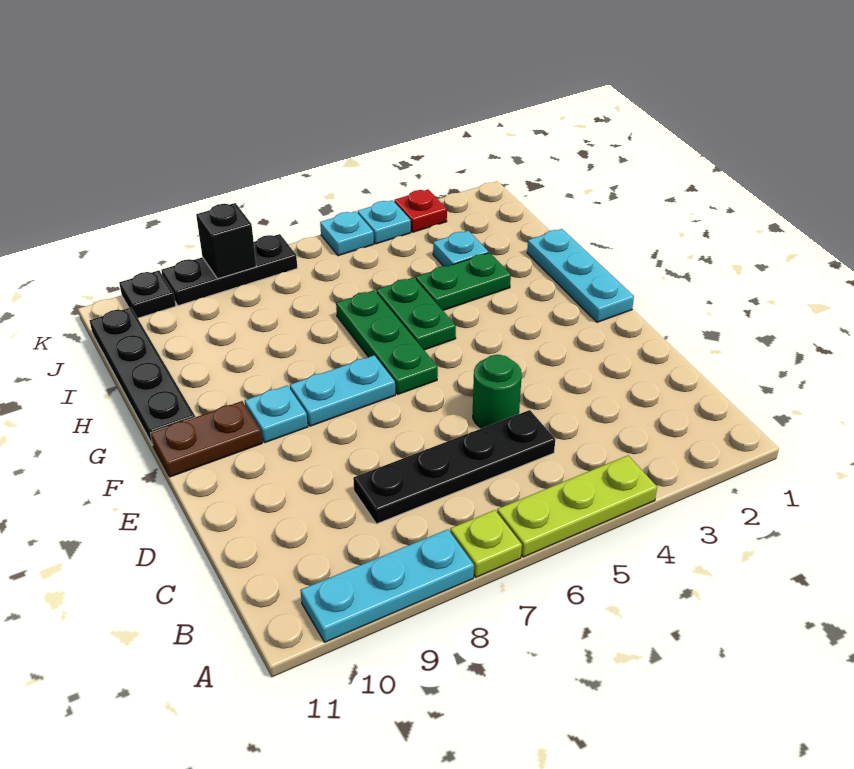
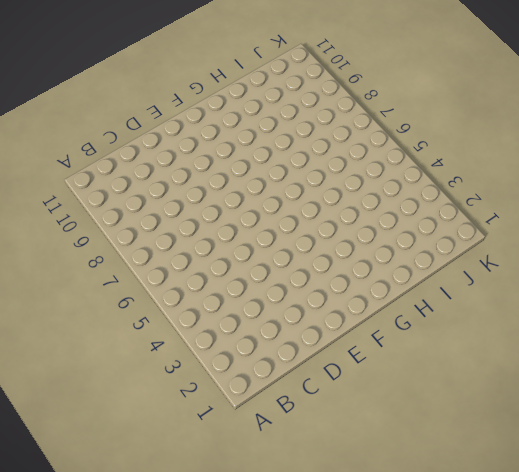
none -> lime plate A4:A6 level 1
none -> lime plate A7 level 1
none -> cyan plate A8:A10 level 1

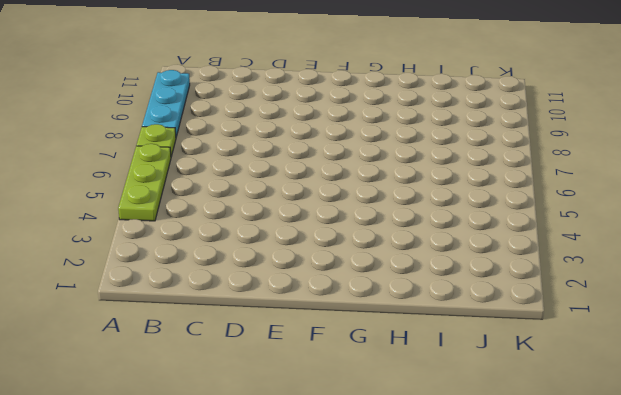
none -> black plate C5:C8 level 1
none -> green round brick D5 level 1
none -> cyan plate F1:H1 level 1

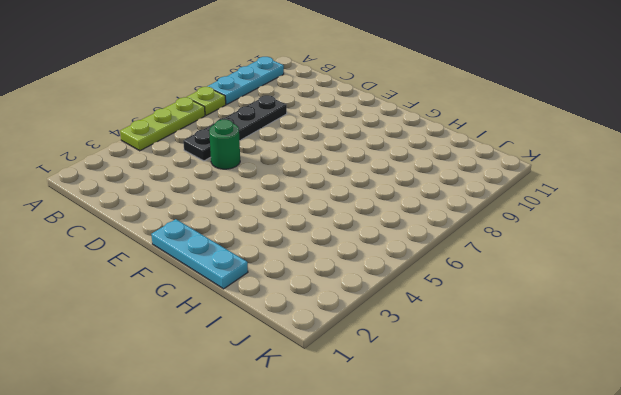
none -> green plate F6:H6 level 1
none -> cyan plate F7:F8 level 1
none -> cyan plate F9 level 1

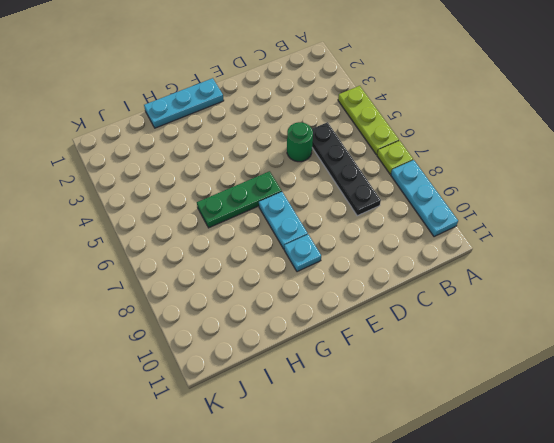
none -> brown plate F10:F11 level 1
none -> green plate G5:H5 level 1
none -> black plate G11:J11 level 1

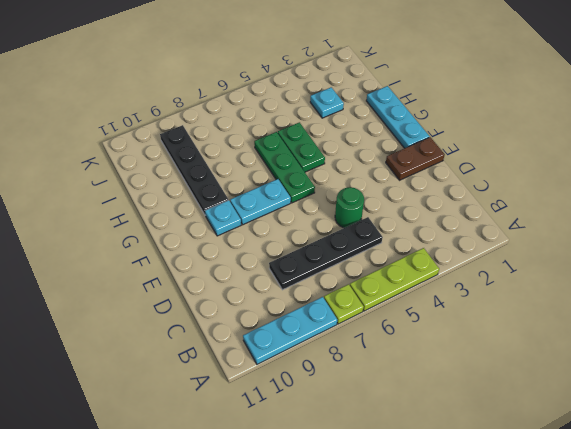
brown plate E1:E2 level 1 -> brown plate F10:F11 level 1
black plate G9:J9 level 1 -> black plate G11:J11 level 1
none -> green plate H3:H4 level 1
none -> red plate K3 level 1
none -> cyan plate K4 level 1

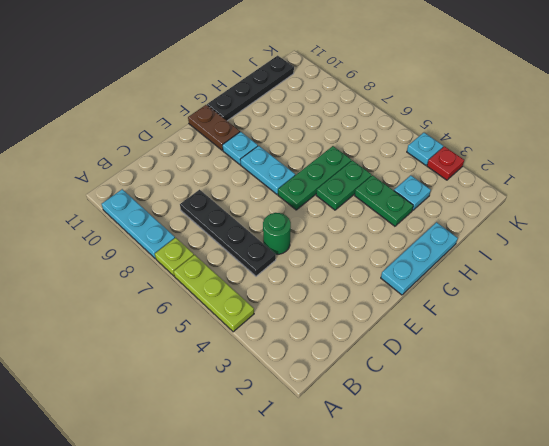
none -> cyan plate K5 level 1
none -> black plate K7:K9 level 1
none -> black plate K10 level 1

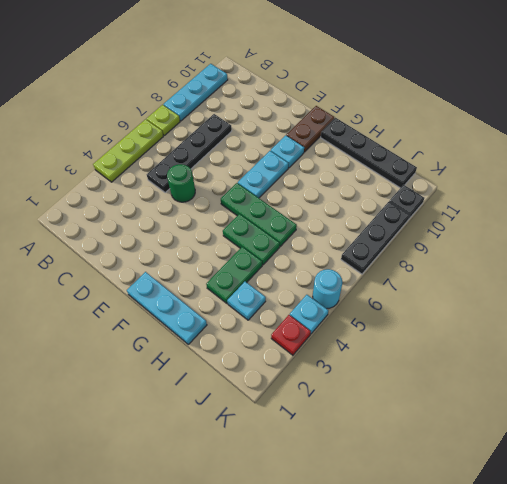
cyan round brick K5 level 1 -> cyan plate K5 level 1
none -> black brick K8 level 2

